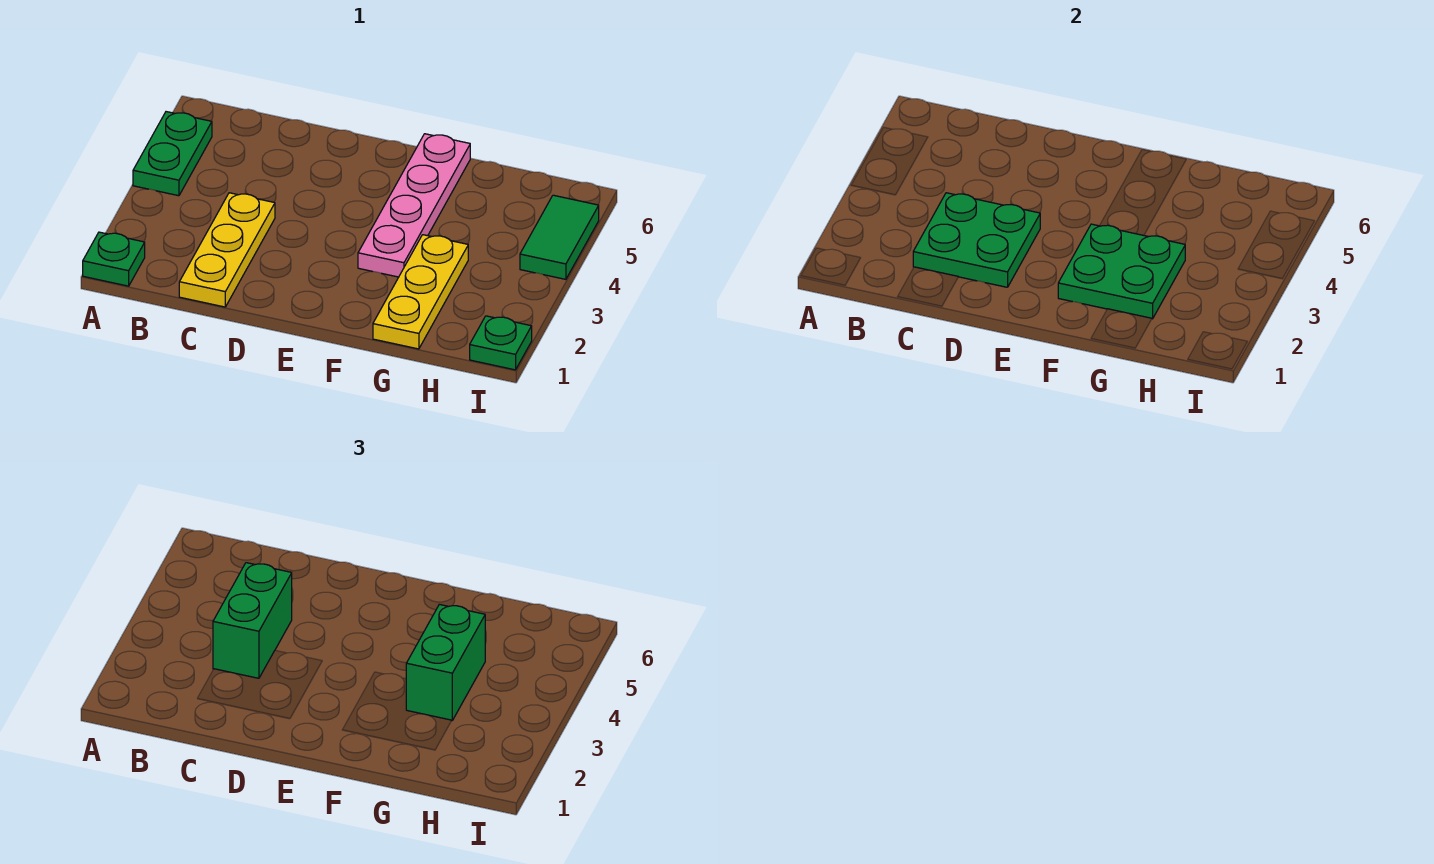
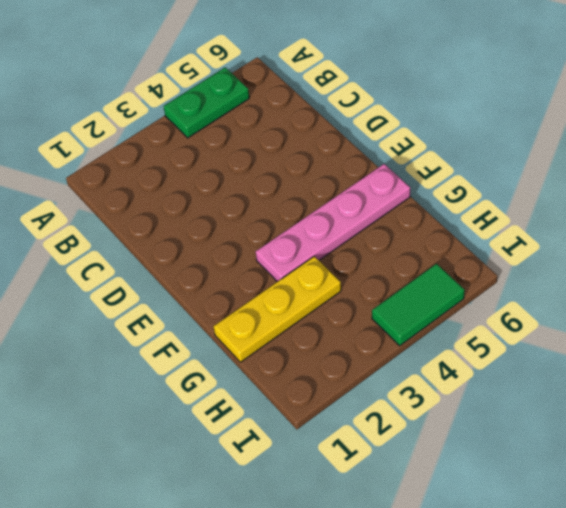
none -> green plate A1 level 1
none -> yellow plate C1:C3 level 1

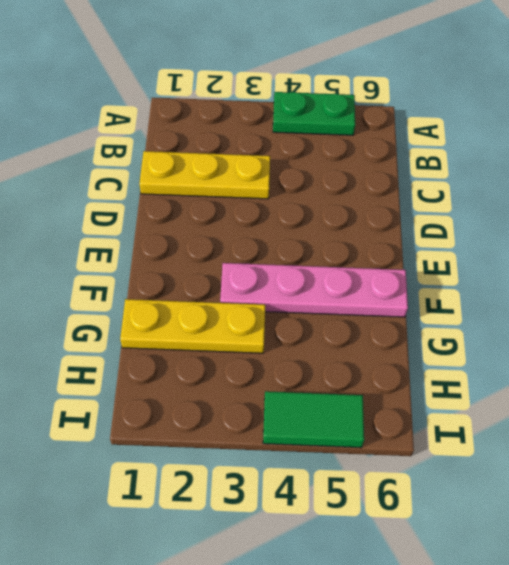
none -> green plate A1 level 1
none -> green plate I1 level 1

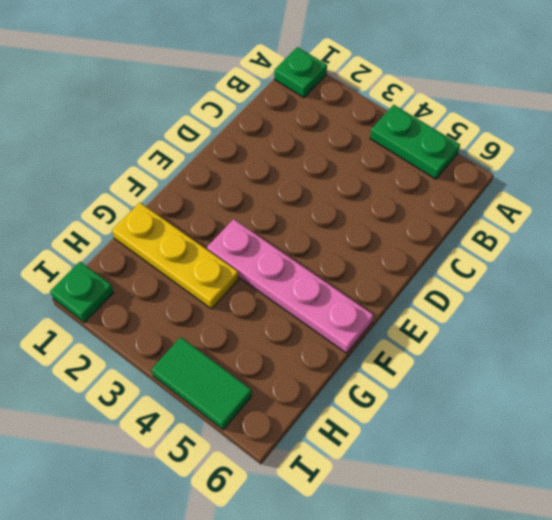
none -> yellow plate C1:C3 level 1
none -> green plate C2:D3 level 2

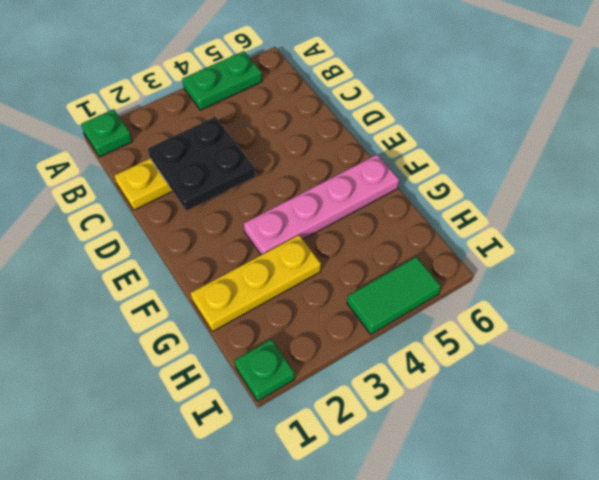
black plate C2:D3 level 2 -> green plate C2:D3 level 2
none -> green plate F2:G3 level 2
none -> green brick C3:C4 level 3

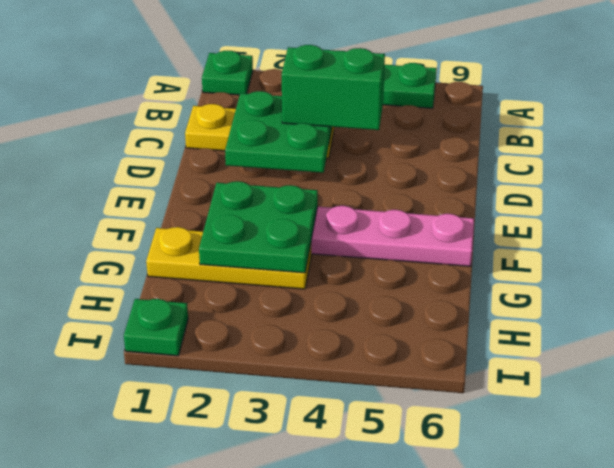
none -> green tile I4:I5 level 1
none -> green brick G3:G4 level 3

